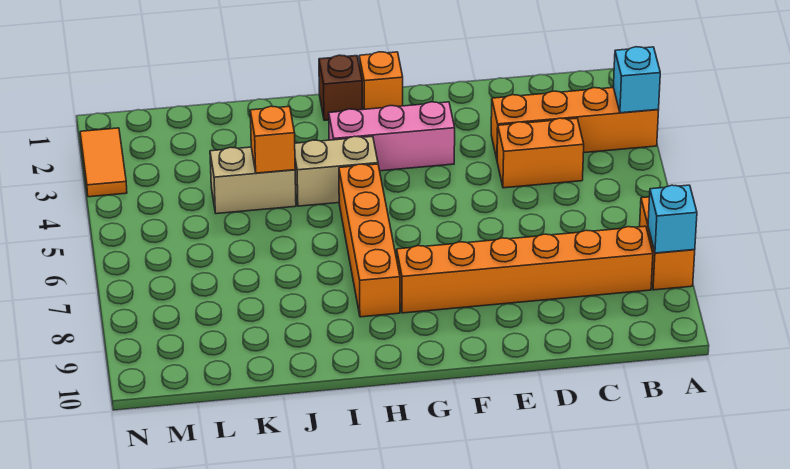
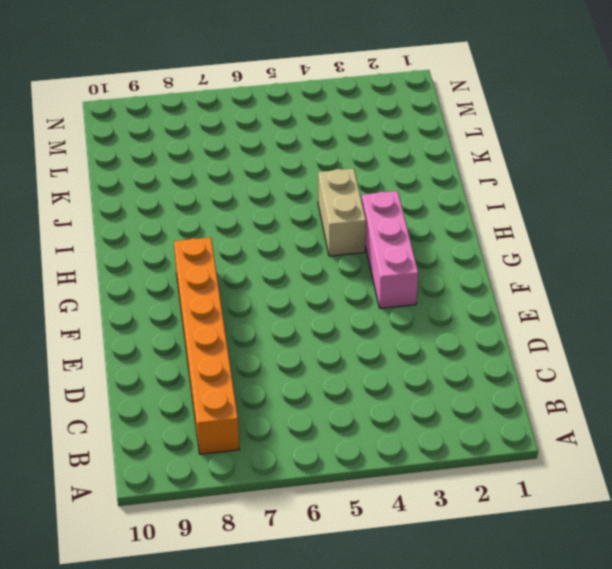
none -> orange brick A3:D3 level 1
none -> orange brick A7:A8 level 1
none -> orange brick C4:D4 level 1

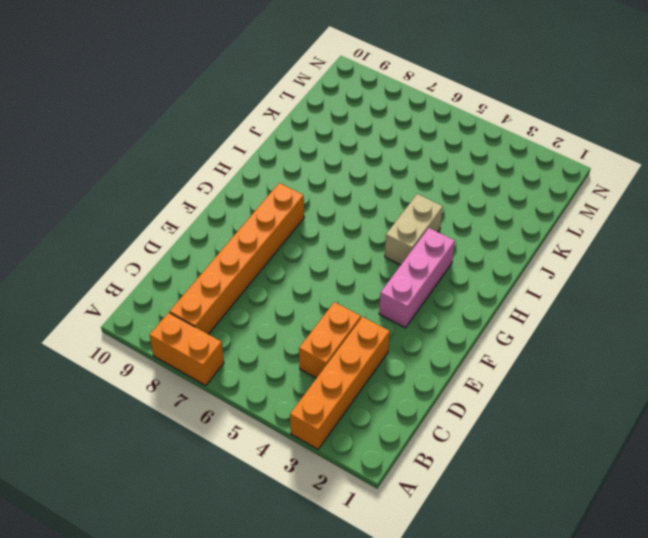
none -> orange brick G1 level 1
none -> brown brick H1 level 1
none -> orange brick H5:H8 level 1

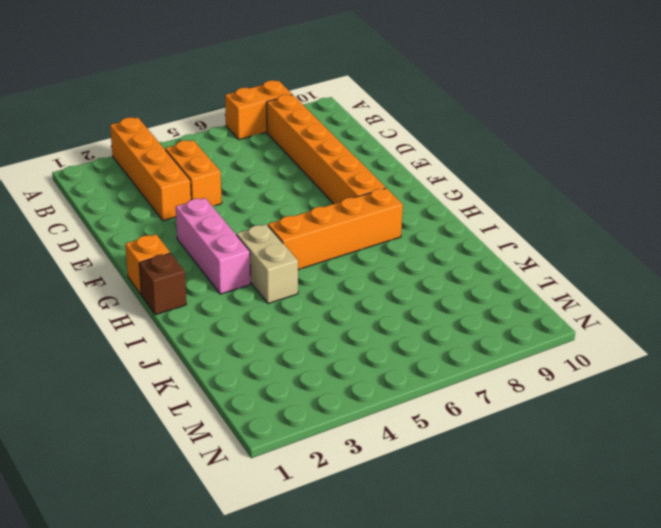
none -> tan brick J4:K4 level 1
none -> orange tile N2:N3 level 1
none -> cyan brick A3 level 2

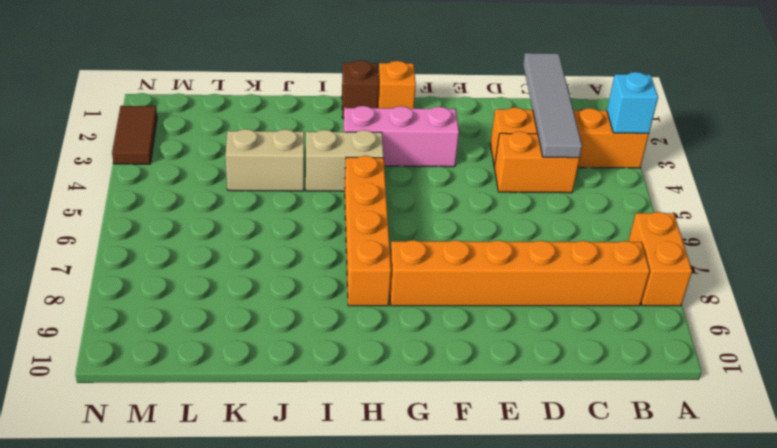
grey tile C1:C4 level 2 -> none
brown tile N2:N3 level 1 -> orange tile N2:N3 level 1
none -> cyan brick A8 level 2
none -> orange brick J4 level 2

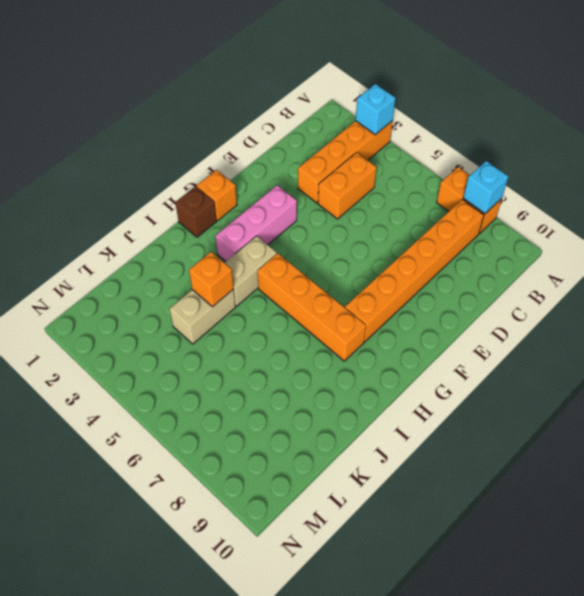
none -> orange tile N2:N3 level 1

